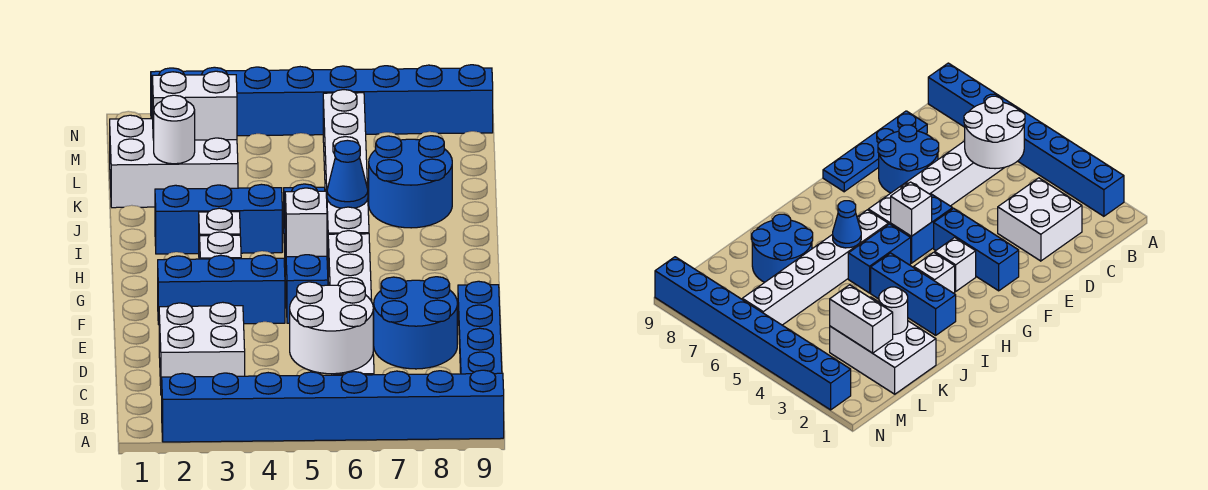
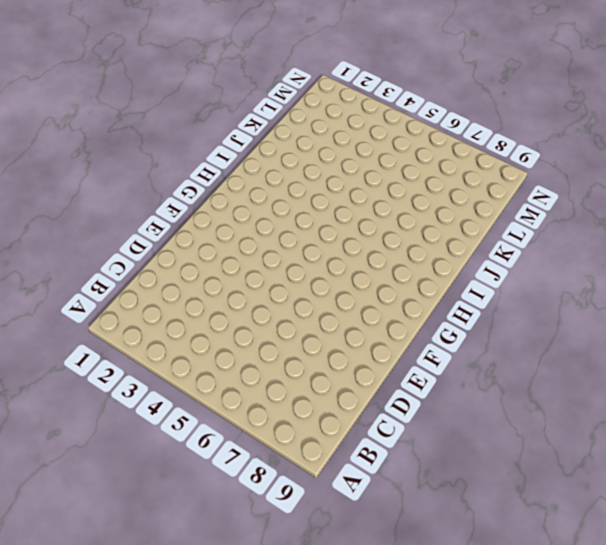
none -> blue brick A2:A9 level 1
none -> white brick B6:G6 level 1
none -> white brick C2:D3 level 1

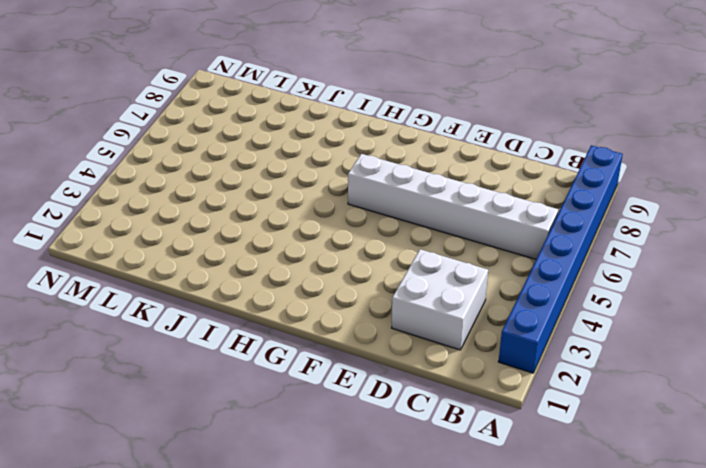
none -> blue plate C9:F9 level 1
none -> blue round brick D7:E8 level 1
none -> blue brick F2:F4 level 1

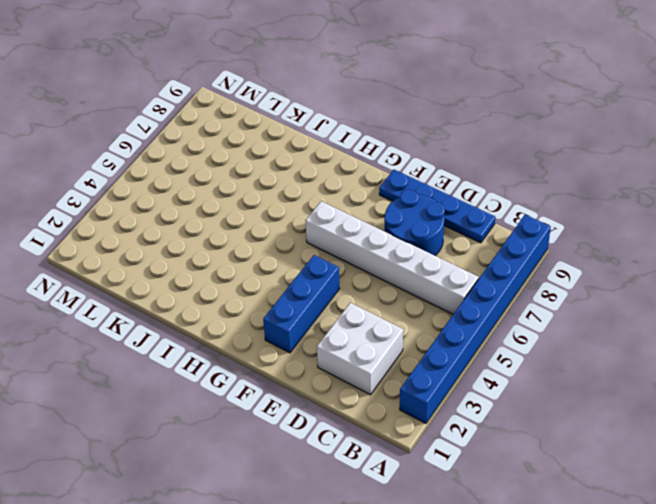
none -> blue brick F5:G5 level 1
none -> white brick G3 level 1
none -> white brick H3 level 1

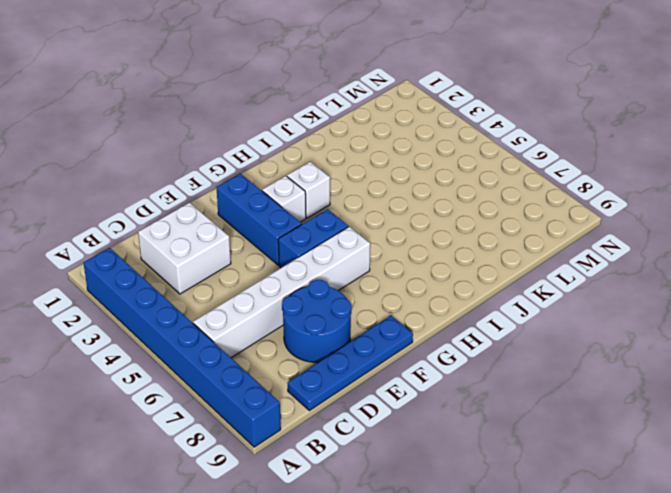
none -> blue brick H5:I5 level 1
none -> white brick H6:M6 level 1
none -> blue brick I2:I4 level 1

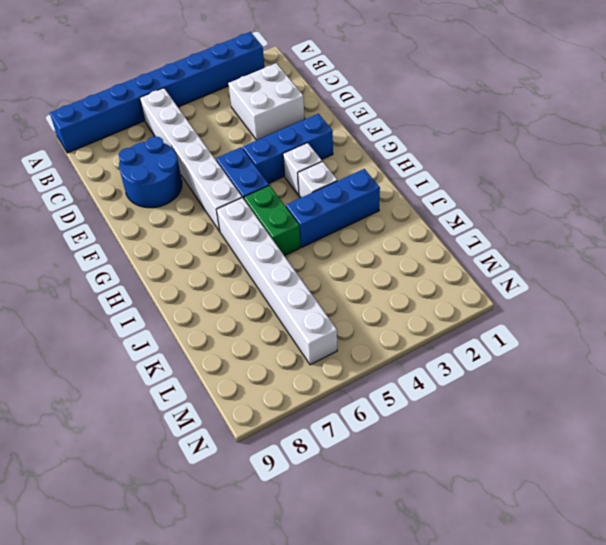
green brick H5:I5 level 1 -> blue brick H5:I5 level 1
none -> blue plate C9:F9 level 1
none -> blue round brick J7:K8 level 1
none -> white brick K1:L3 level 1

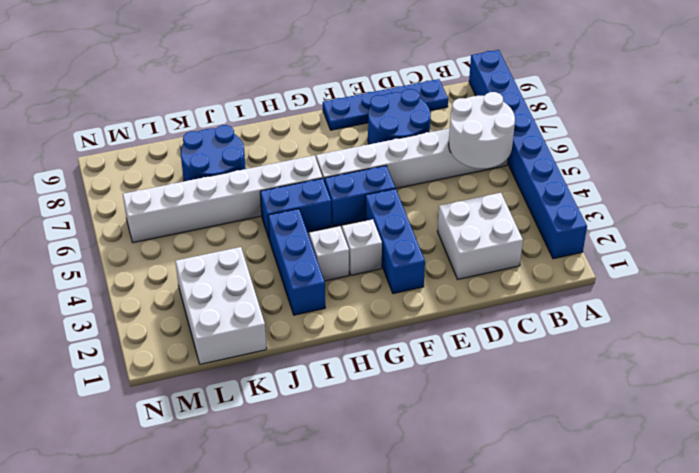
none -> blue brick N2:N9 level 1
none -> white brick G5 level 2
none -> blue cone I6 level 2

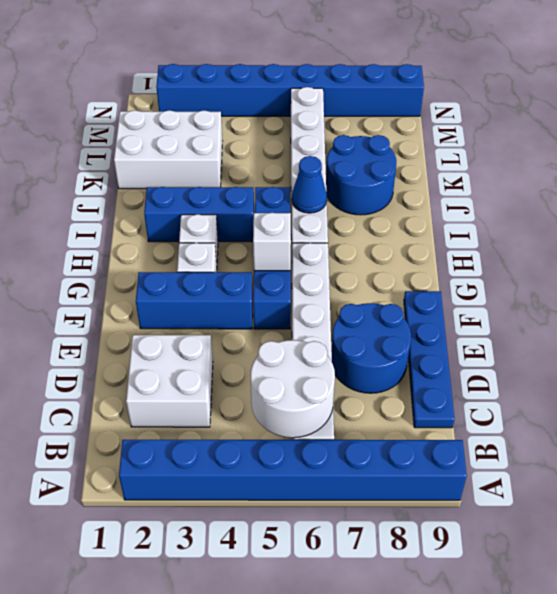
none -> white round brick K2 level 2
none -> white brick L2:L3 level 2

